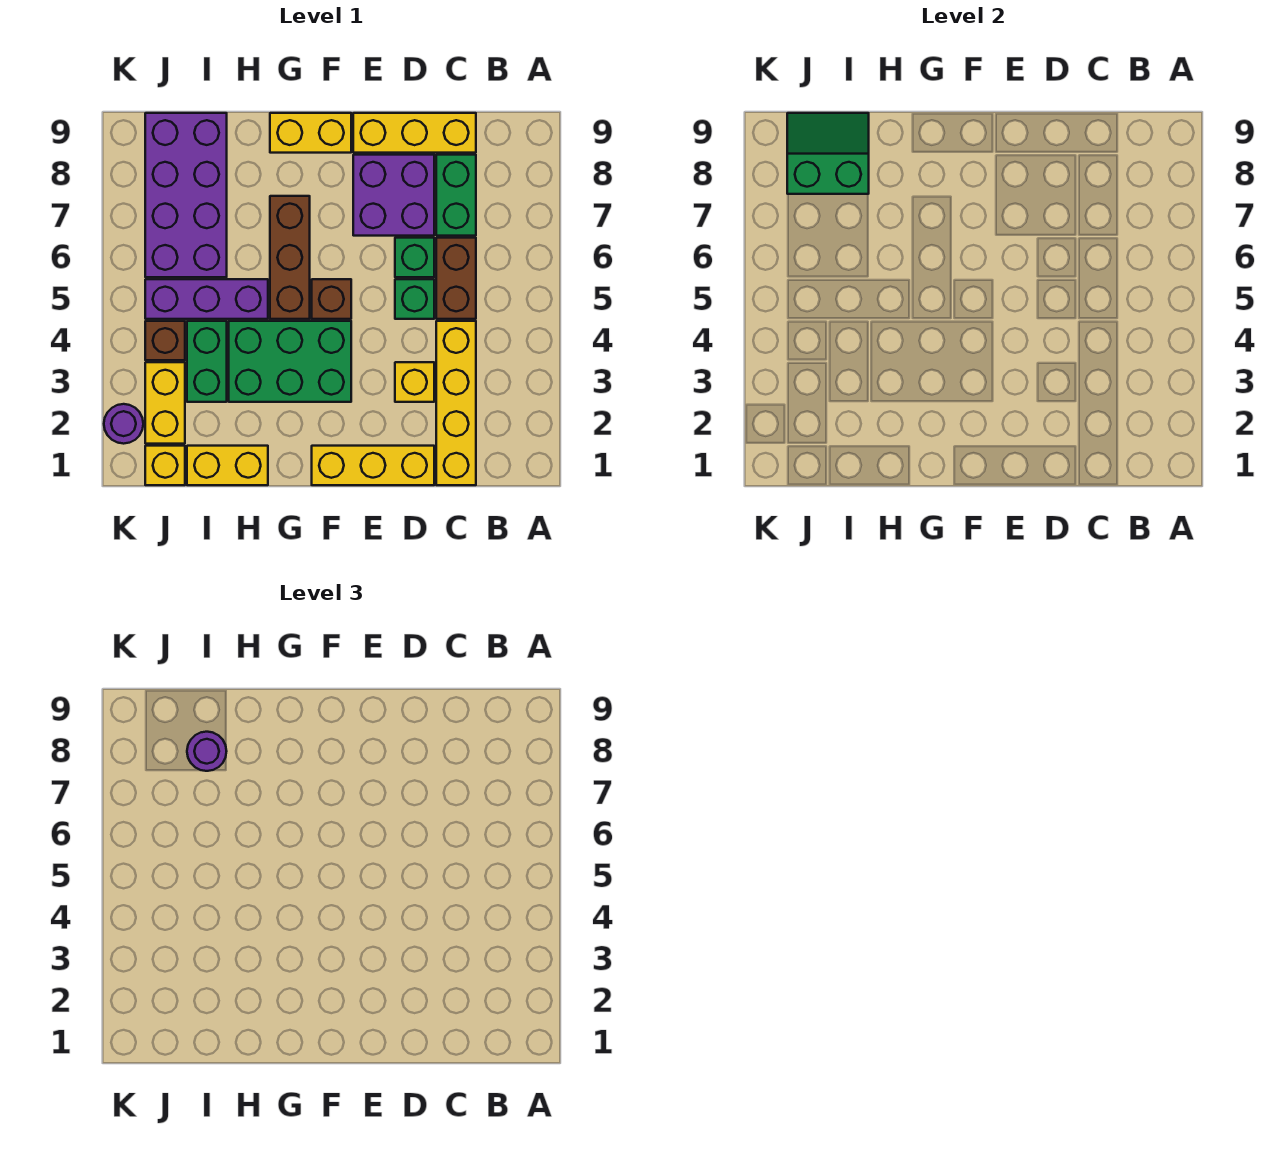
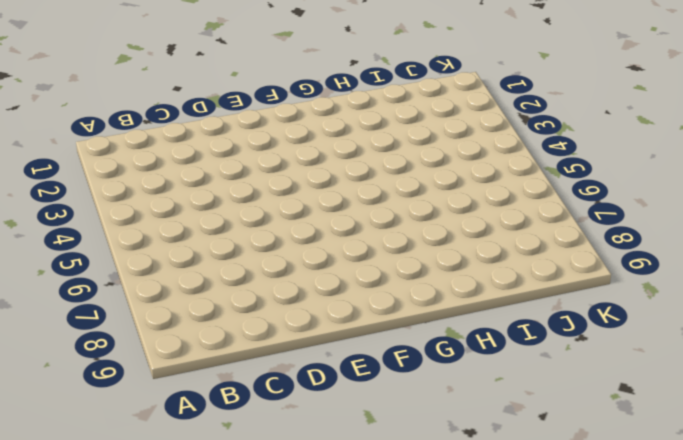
none -> yellow brick C1:C4 level 1
none -> brown brick C5:C6 level 1
none -> green brick C7:C8 level 1

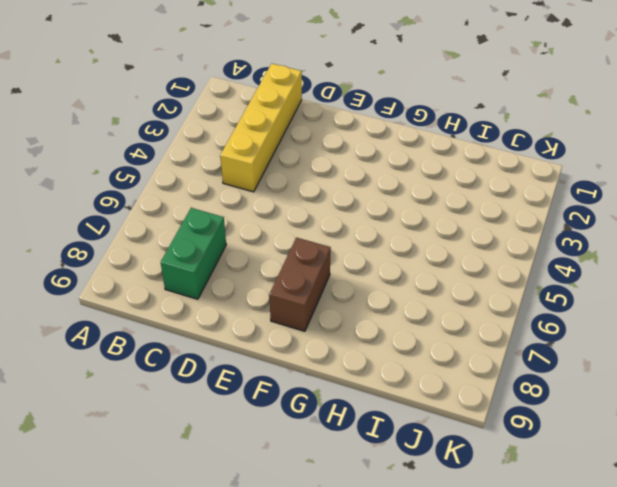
brown brick F7:F8 level 1 -> brown brick C5:C6 level 1
none -> yellow brick C9:E9 level 1
none -> yellow brick D1:F1 level 1
none -> yellow brick D3 level 1

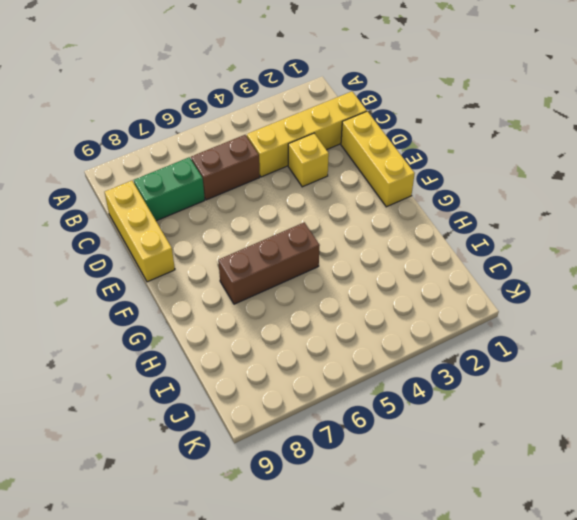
none -> green brick D5 level 1
none -> green brick D6 level 1
none -> purple brick D7:E8 level 1

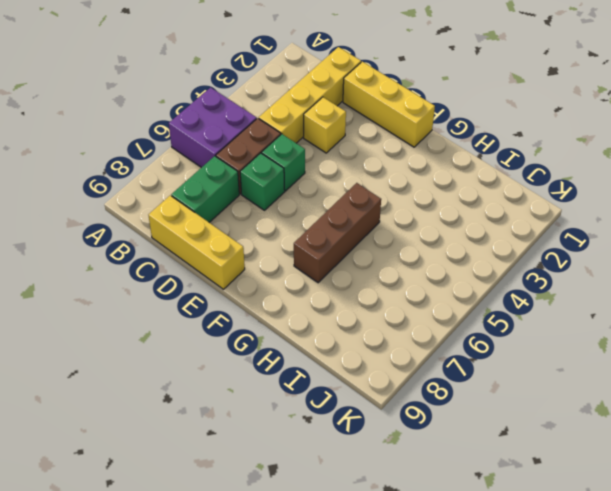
purple brick A5:B6 level 1 -> purple brick D7:E8 level 1
none -> green brick F3:H4 level 1
none -> brown brick F5 level 1
none -> yellow brick F9:G9 level 1

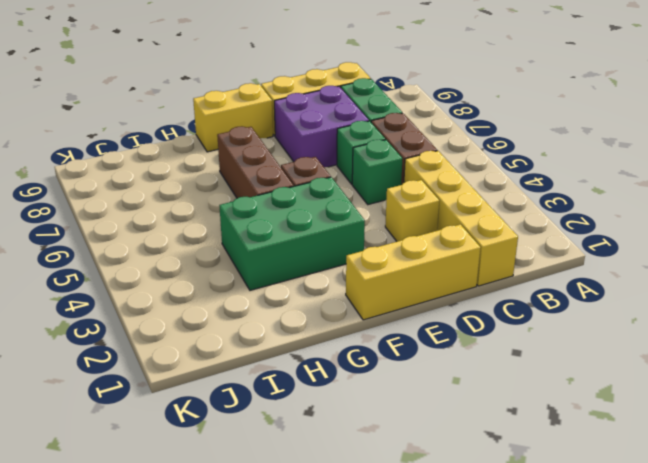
none -> yellow brick H1:I1 level 1
none -> purple brick H5:J5 level 1
none -> green brick I3:I4 level 1

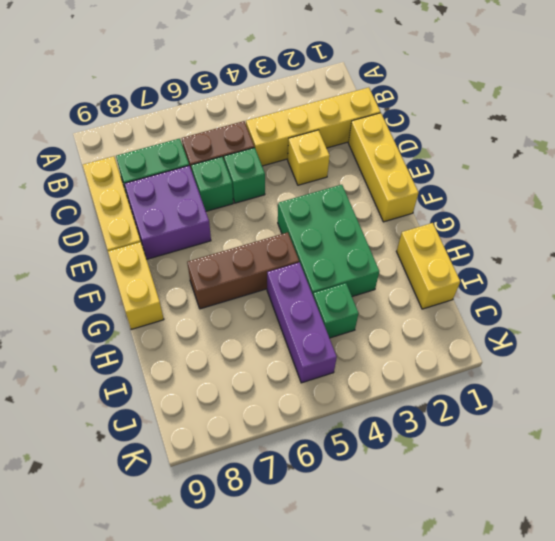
green brick I4 level 1 -> green brick I3:I4 level 1
none -> brown brick F5 level 1
none -> purple brick I6:J9 level 1
none -> yellow brick J1 level 1

